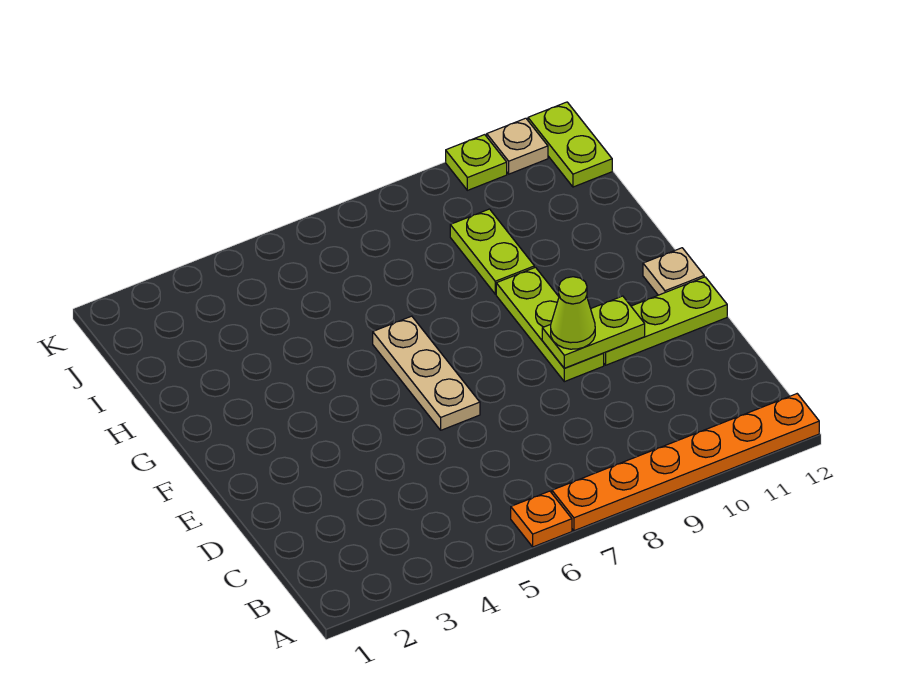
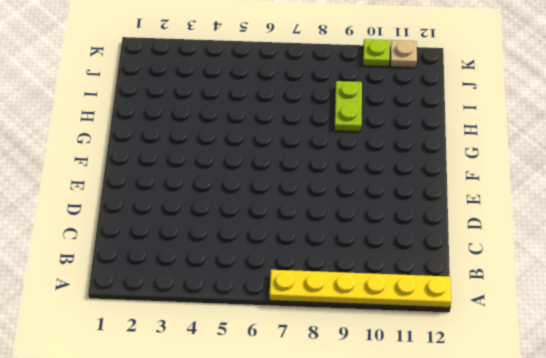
yellow plate A7:A12 level 1 -> orange plate A7:A12 level 1
none -> orange plate A6 level 1
none -> tan plate E6:G6 level 1
none -> lime plate E9:G9 level 1

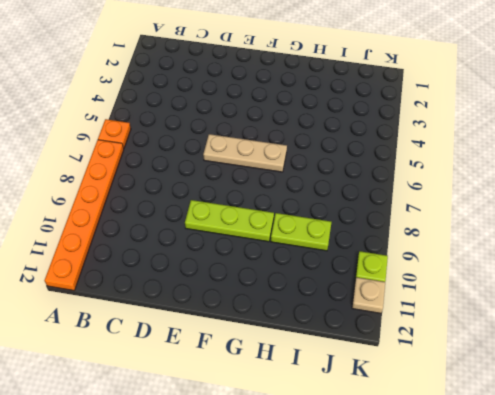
none -> lime plate E10:E12 level 1
none -> tan plate F12 level 1
none -> lime plate J12:K12 level 1

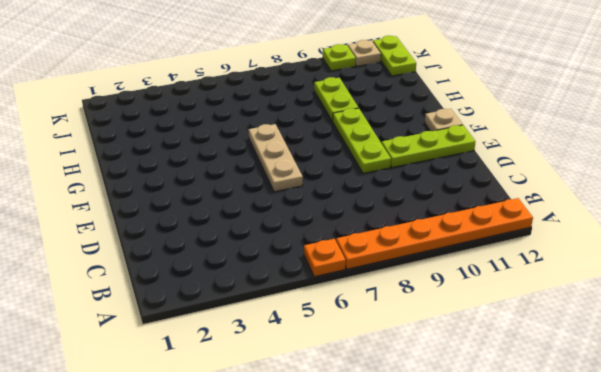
none -> lime plate E9:E10 level 2
none -> lime cone E9 level 3

